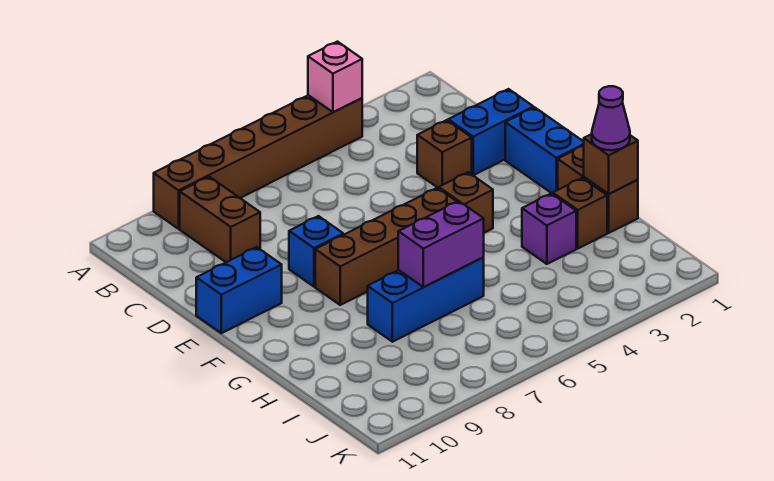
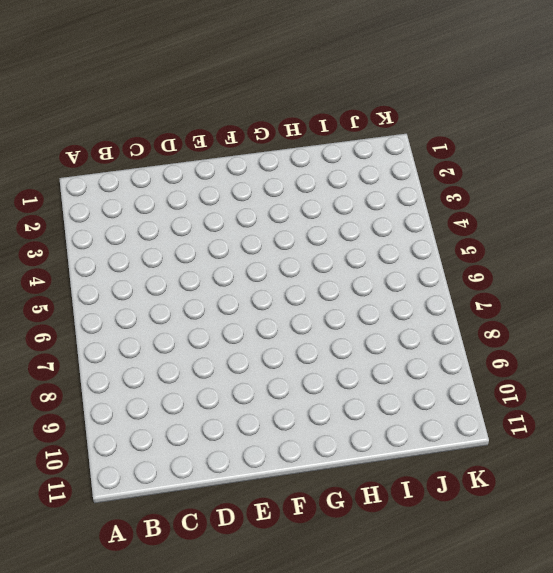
none -> brown brick A4:A9 level 1
none -> brown brick B9:C9 level 1
none -> blue brick D1:D2 level 1

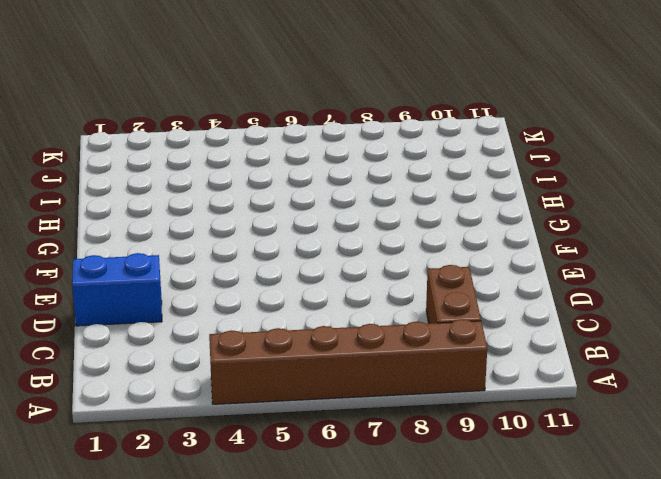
none -> brown brick D3 level 1
none -> blue brick E1:F1 level 1
none -> blue brick E8 level 1

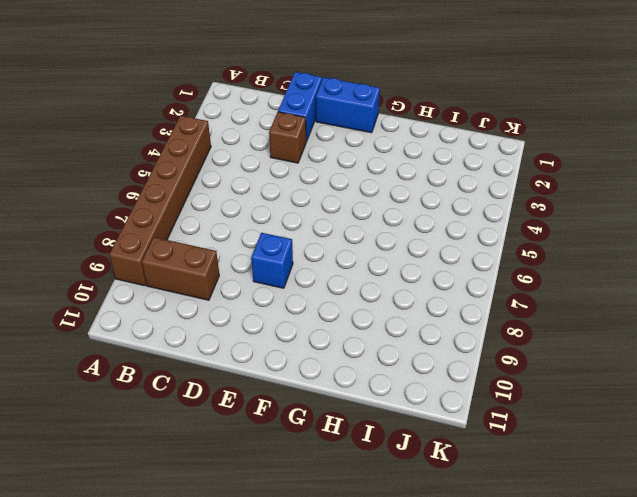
none -> blue brick E10:E11 level 1
none -> brown brick F4 level 1
none -> brown brick F5:F8 level 1

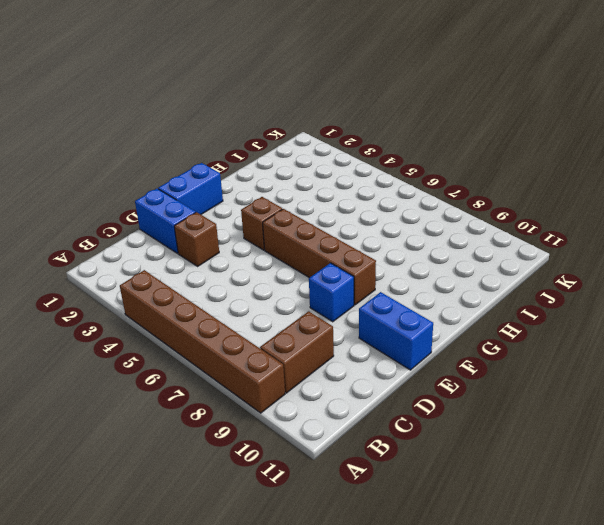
none -> brown brick G1:H1 level 1
none -> brown brick H2 level 1
none -> purple brick H3 level 1

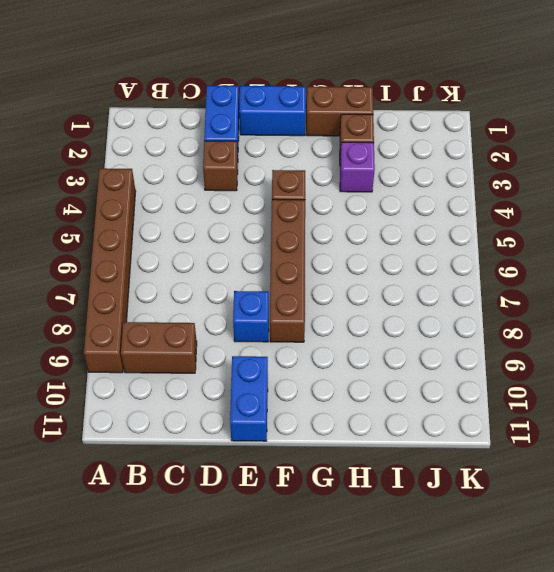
none -> blue brick H6:H8 level 1
none -> pink brick A4 level 2
none -> brown brick H1 level 2

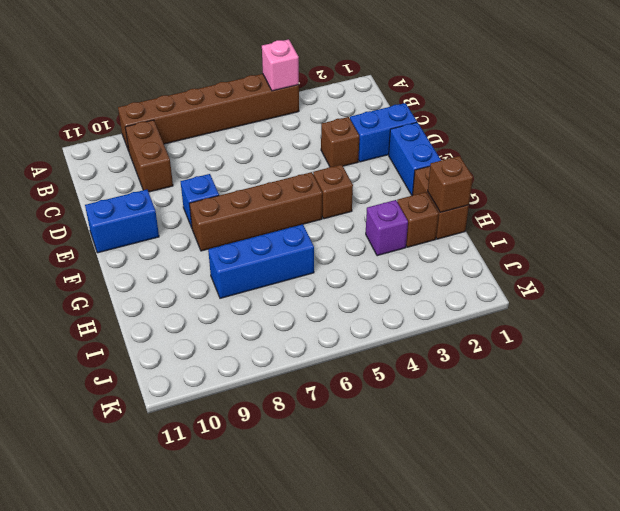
none -> purple brick H6:H7 level 2
none -> purple cone H1 level 3

